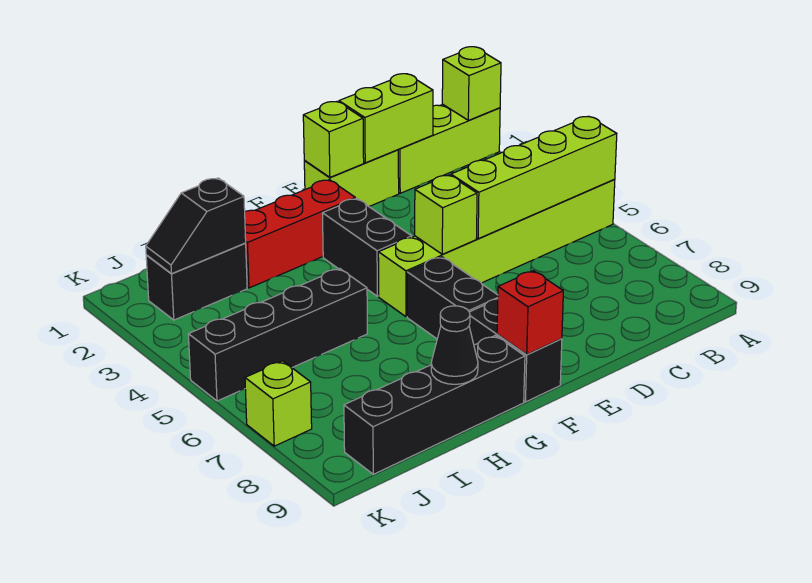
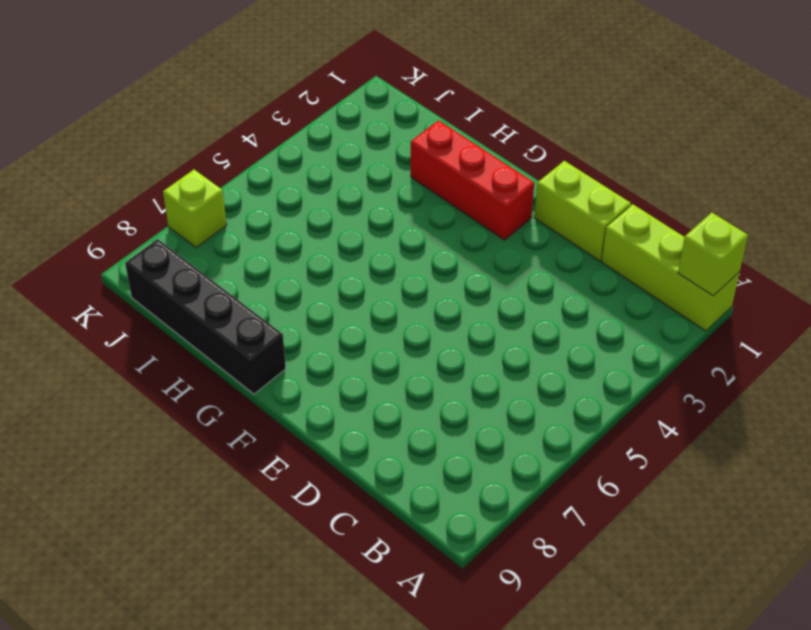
none -> lime brick A5:F5 level 1
none -> black brick F3:F4 level 1
none -> black brick F6:F7 level 1

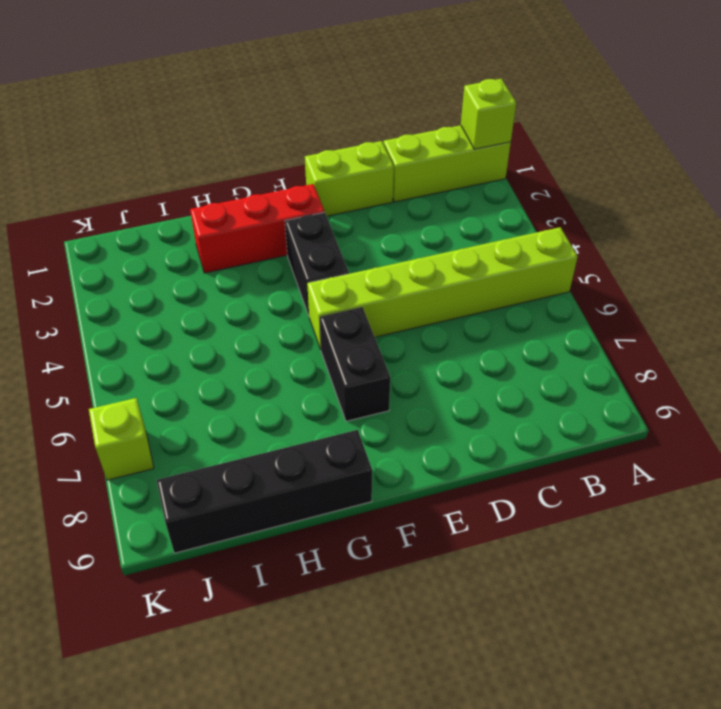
none -> black brick F8:F9 level 1
none -> black brick H5:K5 level 1
none -> black brick I2:J2 level 1

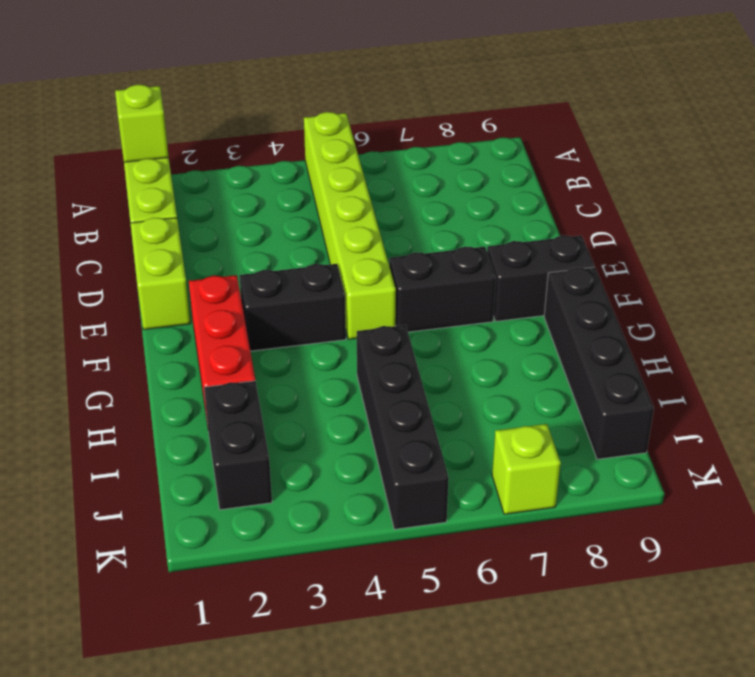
none -> lime brick A5:D5 level 2
none -> lime brick C1:D1 level 2
none -> lime brick E1 level 2

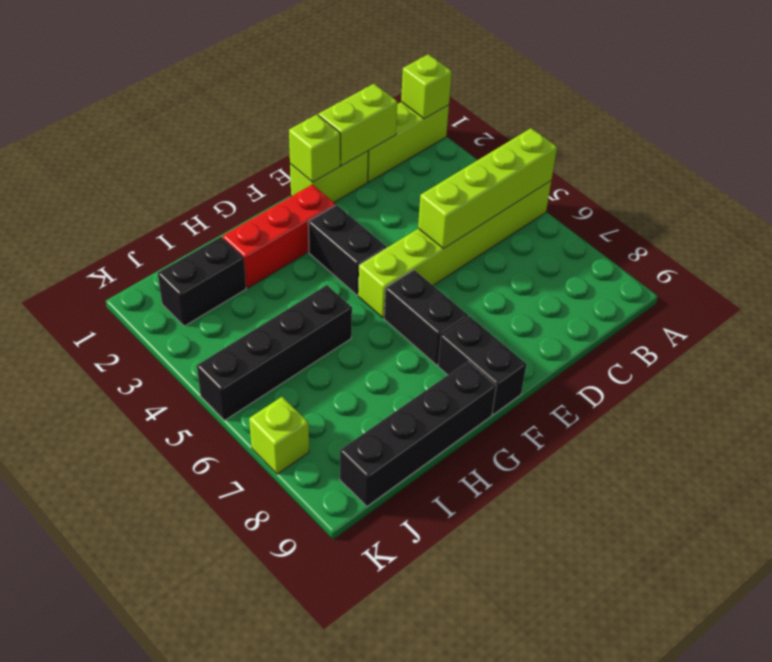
none -> lime brick E5 level 2
none -> red brick F9 level 2
none -> black cone H9 level 2

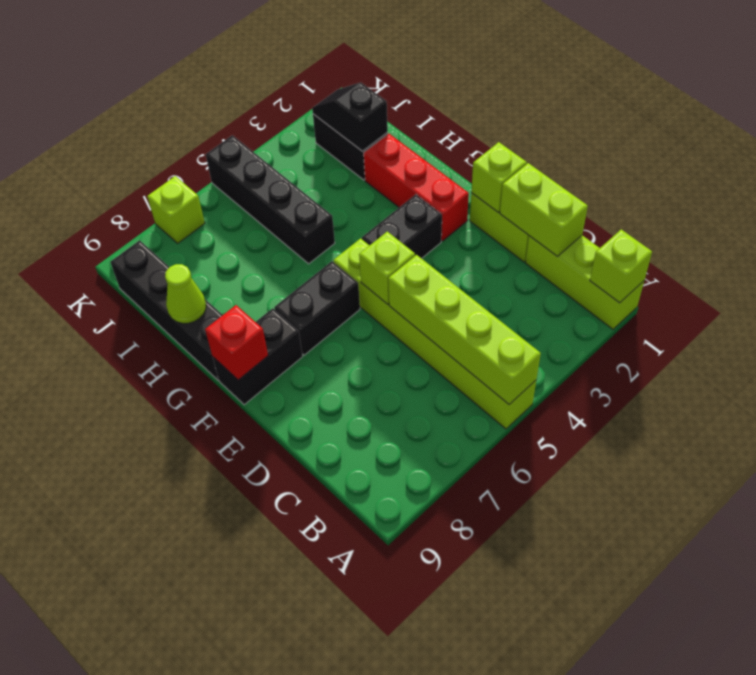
lime cone H9 level 2 -> black cone H9 level 2

